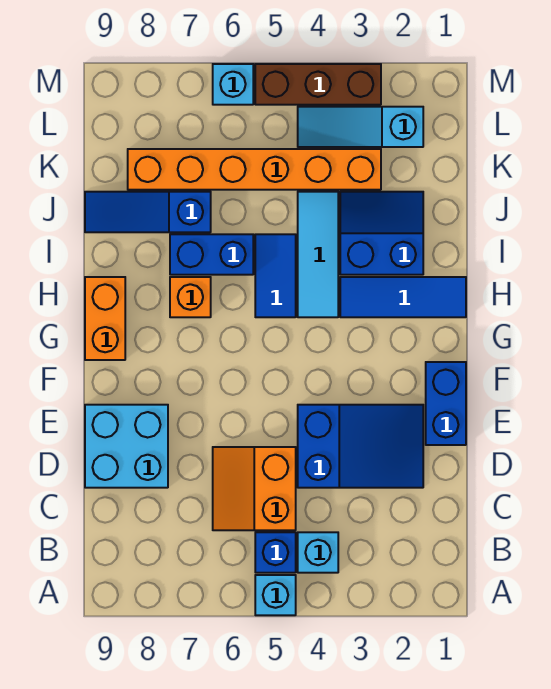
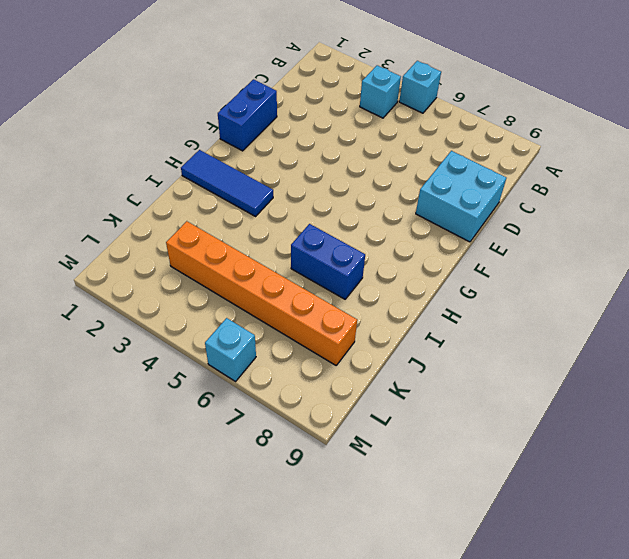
none -> blue brick B5 level 1
none -> orange slope C5:D6 level 1 top 5
none -> blue slope D2:E4 level 1 top 4

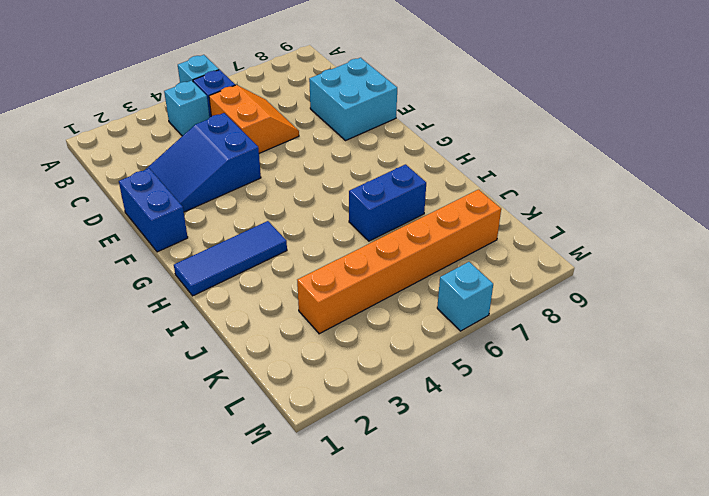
none -> orange brick G9:H9 level 1
none -> cyan tile H4:J4 level 1
none -> blue tile H5:I5 level 1

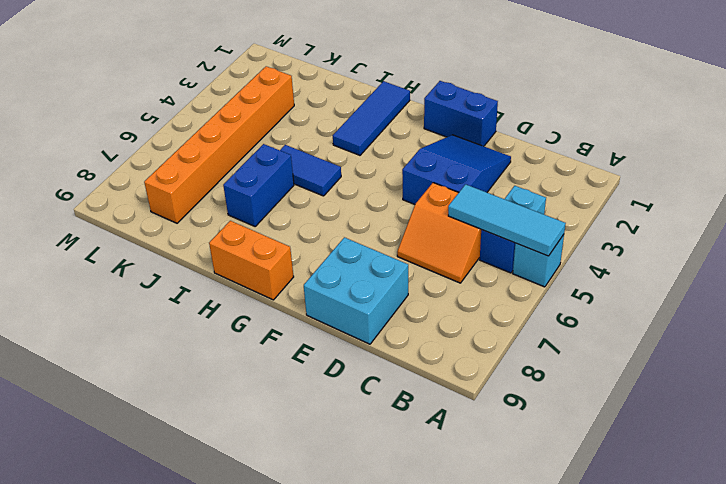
cyan tile A5:C5 level 2 -> cyan tile H4:J4 level 1
none -> orange brick H7 level 1
none -> blue slope I2:J3 level 1 top I
none -> blue slope J7:J9 level 1 top 7

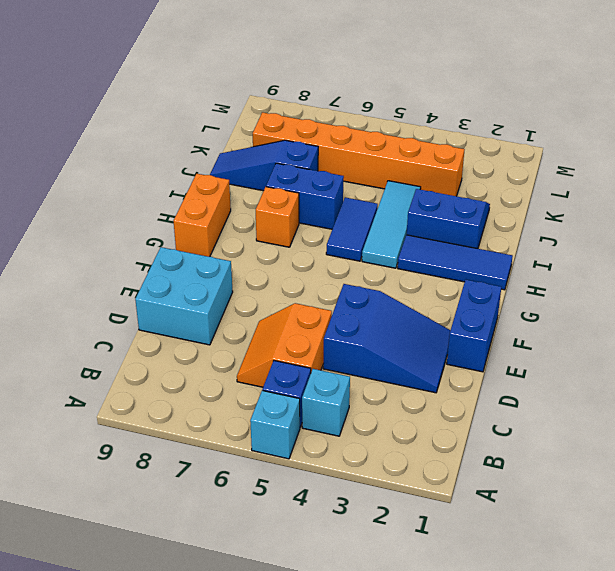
none -> cyan slope L2:L4 level 1 top 2
none -> brown brick M3:M5 level 1
none -> cyan brick M6 level 1

